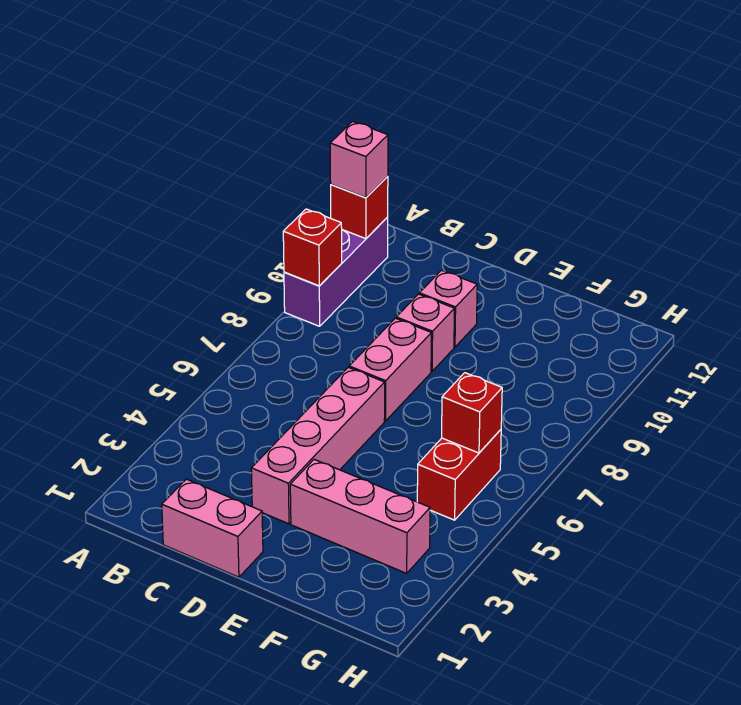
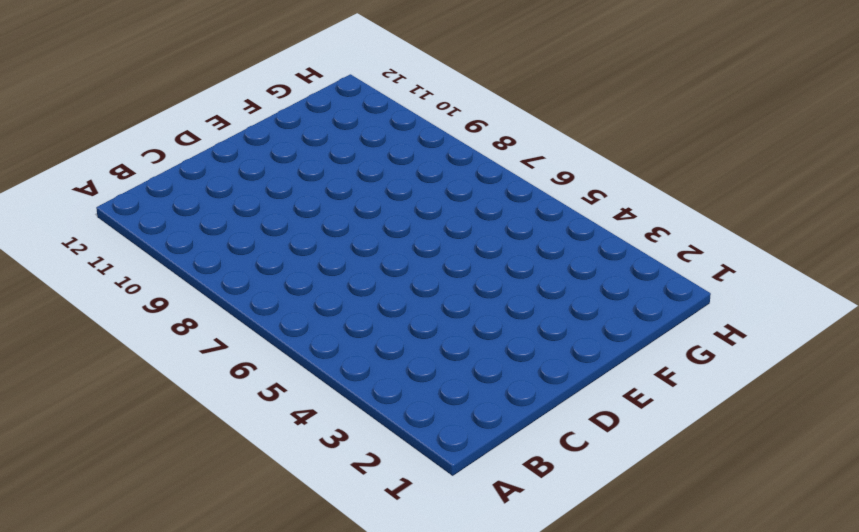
none -> purple brick A9:A11 level 1
none -> pink brick C1:D1 level 1
none -> pink brick D3:D6 level 1

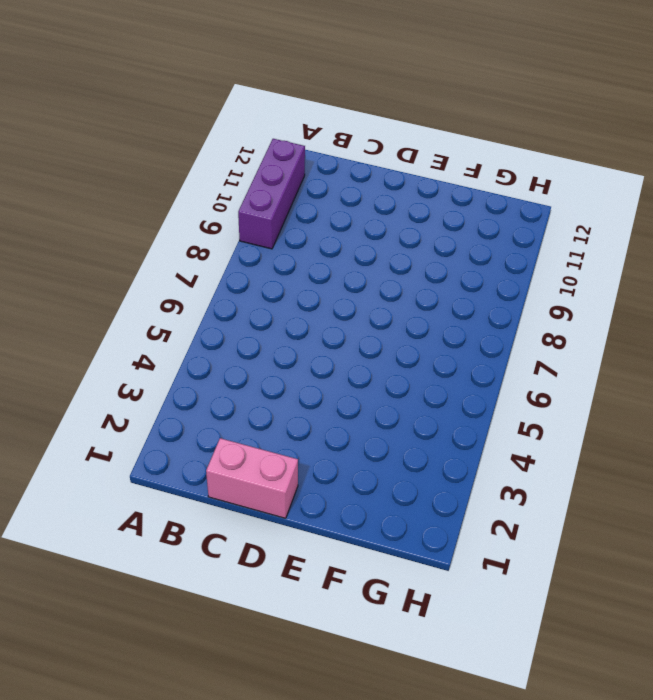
none -> pink brick D3:D6 level 1
none -> pink brick D7:D8 level 1
none -> pink brick D9 level 1

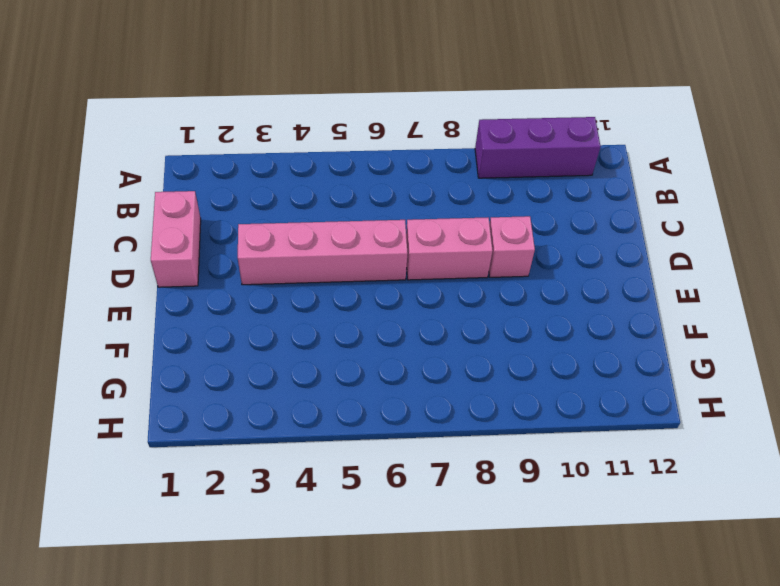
none -> pink brick D10 level 1
none -> pink brick E3:G3 level 1
none -> red brick G5:G6 level 1

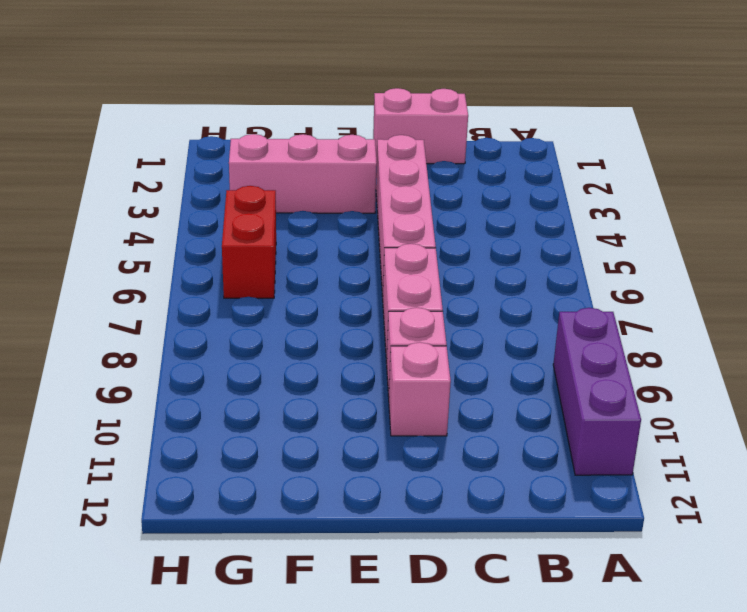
none -> red brick A9 level 2
none -> red brick A11 level 2
none -> red brick G6 level 2

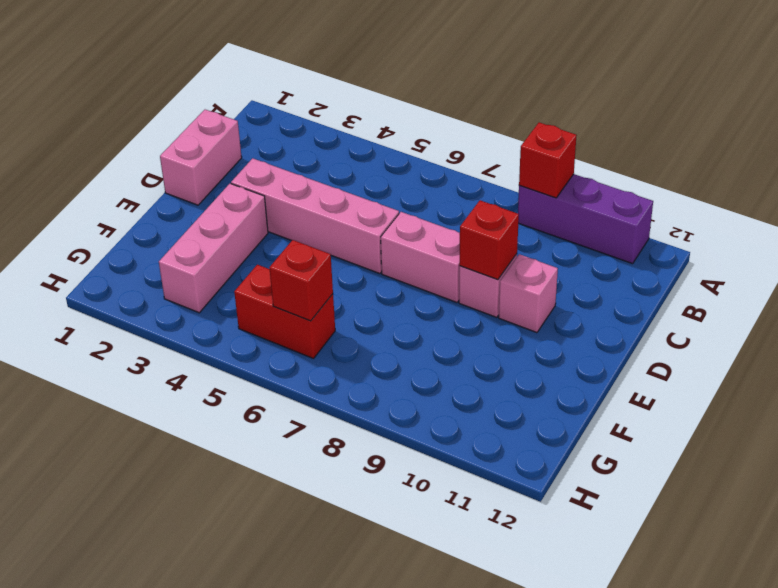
red brick D9 level 2 -> red brick A11 level 2
none -> pink brick A11 level 3

